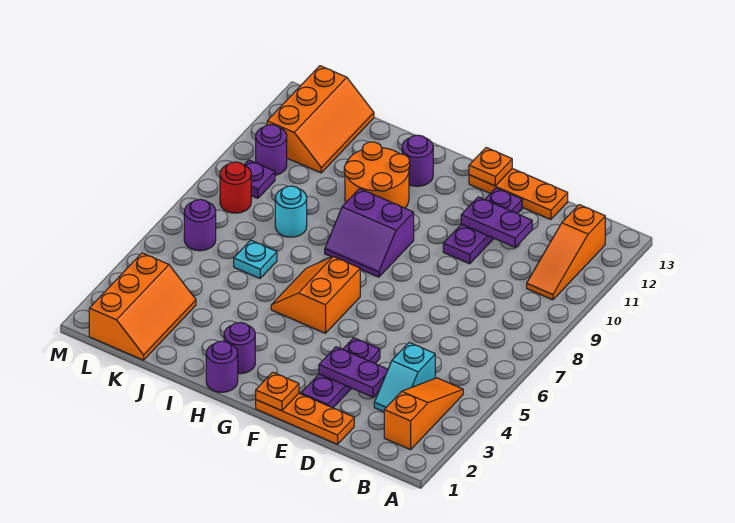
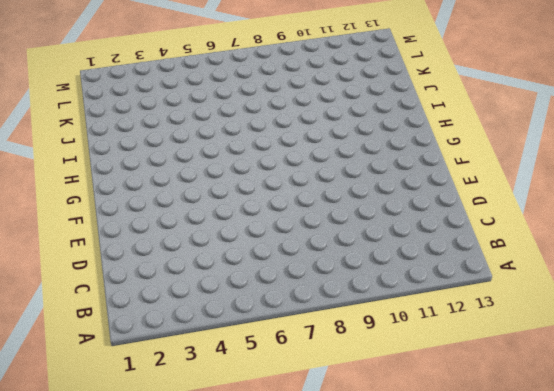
none -> orange slope B2:B4 level 1 top 2
none -> orange slope B10:B12 level 1 top 12
none -> cyan slope C3:C4 level 1 top 4

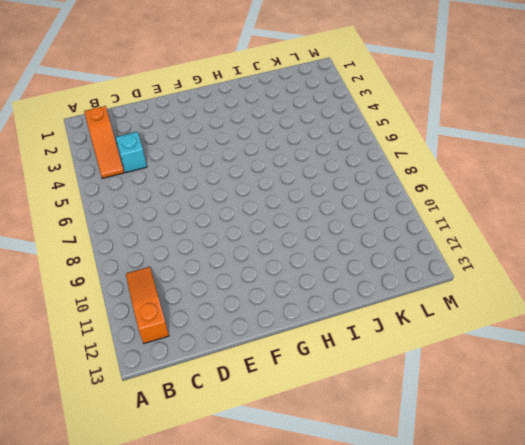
none -> orange plate D1:F1 level 1
none -> orange plate D13:F13 level 1
none -> purple plate E2:E4 level 1

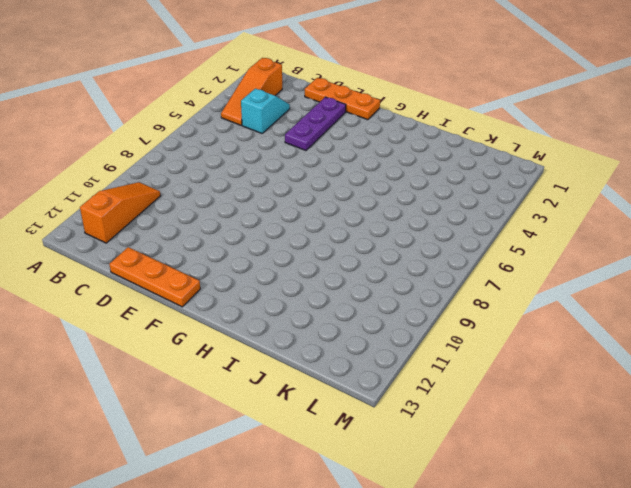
none -> purple plate E10:E12 level 1
none -> orange slope G5:H6 level 1 top G
none -> purple slope G8:H9 level 1 top 9

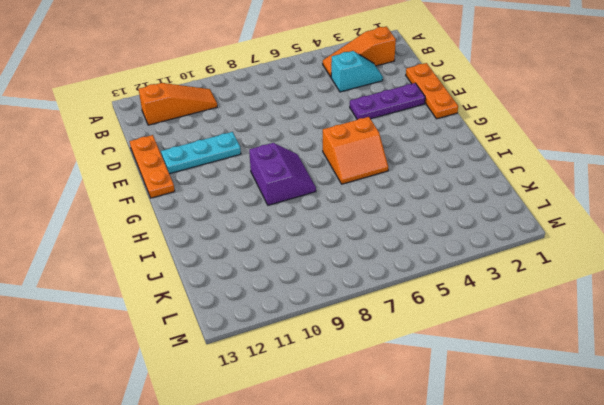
cyan plate E10:E12 level 1 -> purple plate E10:E12 level 1
none -> purple round brick H1 level 1
none -> purple round brick H2 level 1
none -> orange round brick H10:I11 level 1

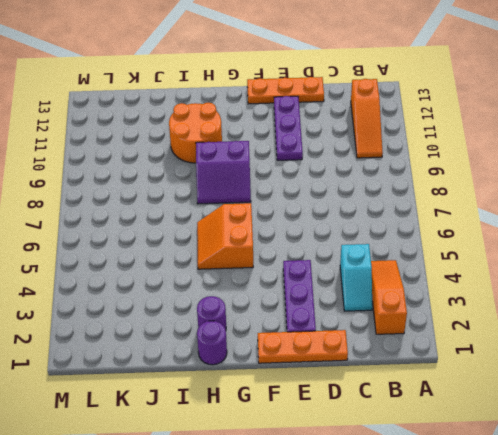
none -> purple round brick H12 level 1
none -> cyan plate J6 level 1
none -> cyan round brick J8 level 1

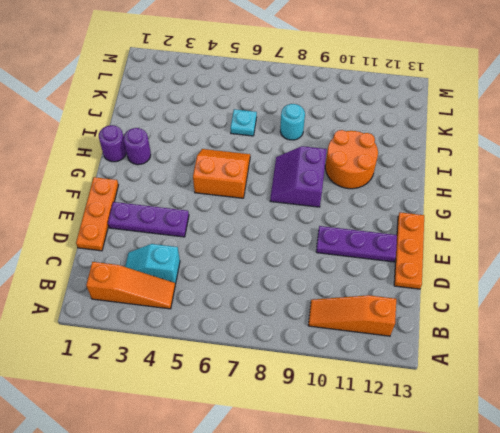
none -> purple round brick H12 level 1
none -> orange slope K1:L3 level 1 top L
none -> orange slope K11:L13 level 1 top L

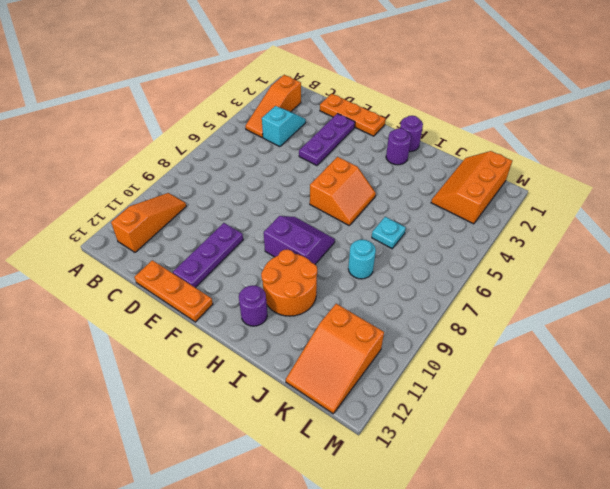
orange slope K11:L13 level 1 top 11 -> orange slope K11:L13 level 1 top L
none -> purple round brick L6 level 1
none -> red round brick L8 level 1
none -> purple plate L9 level 1

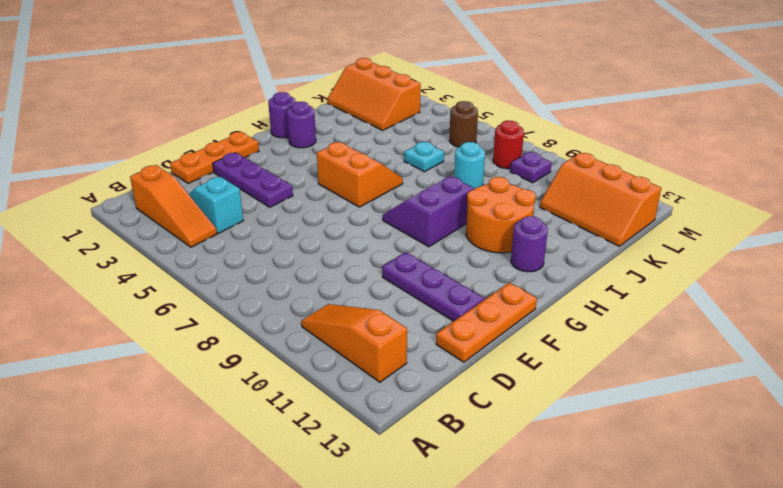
brown round brick L6 level 1 -> purple round brick L6 level 1
none -> purple round brick L10 level 1
none -> purple plate D3:E3 level 2
none -> purple plate D11:E11 level 2

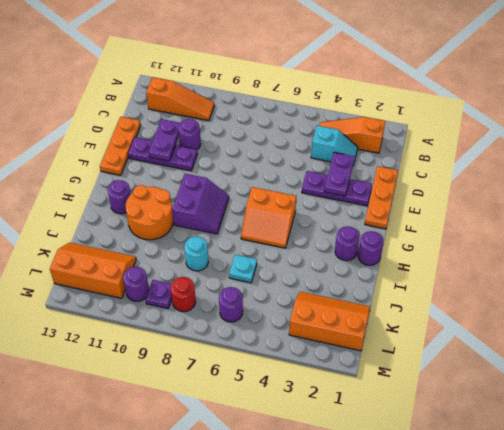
purple round brick D10 level 1 -> none
none -> orange plate F1 level 2
none -> orange plate F13 level 2

